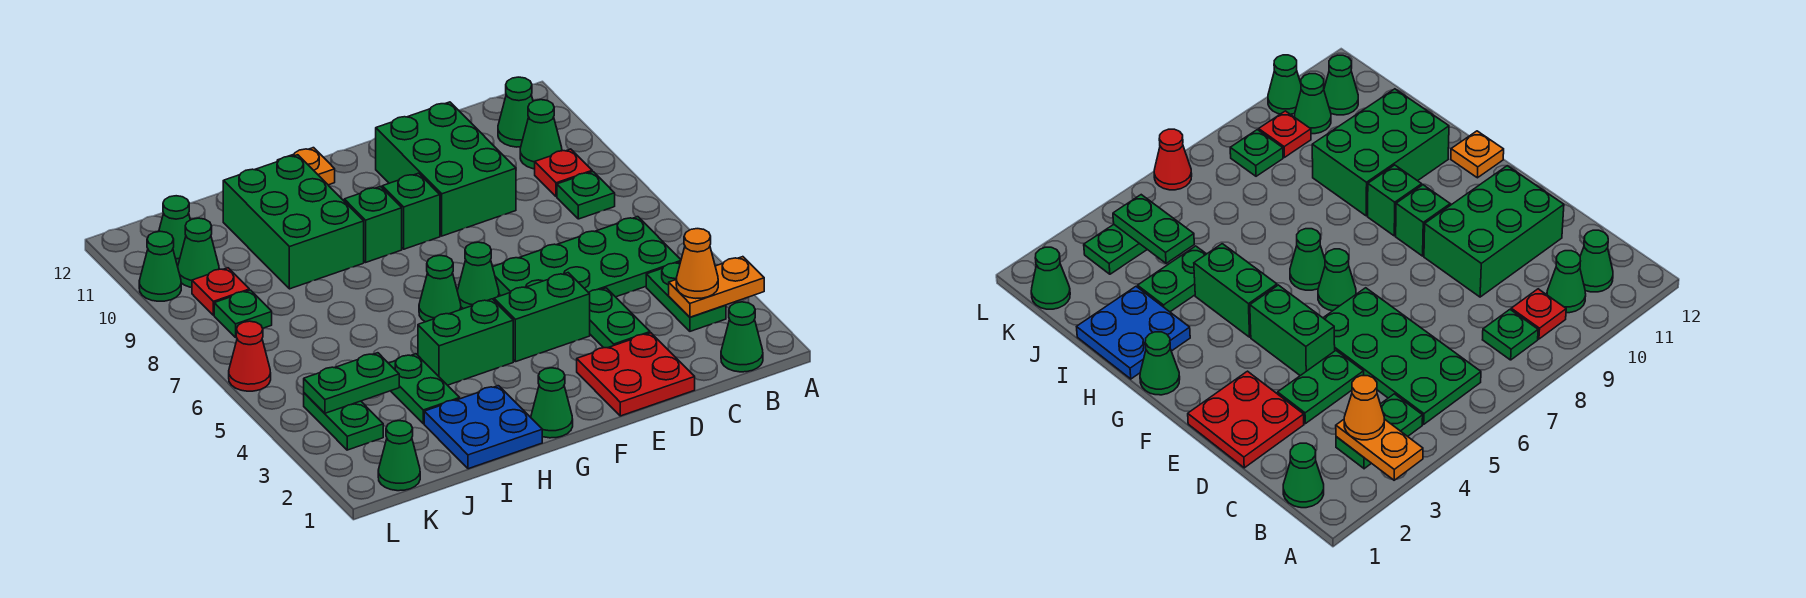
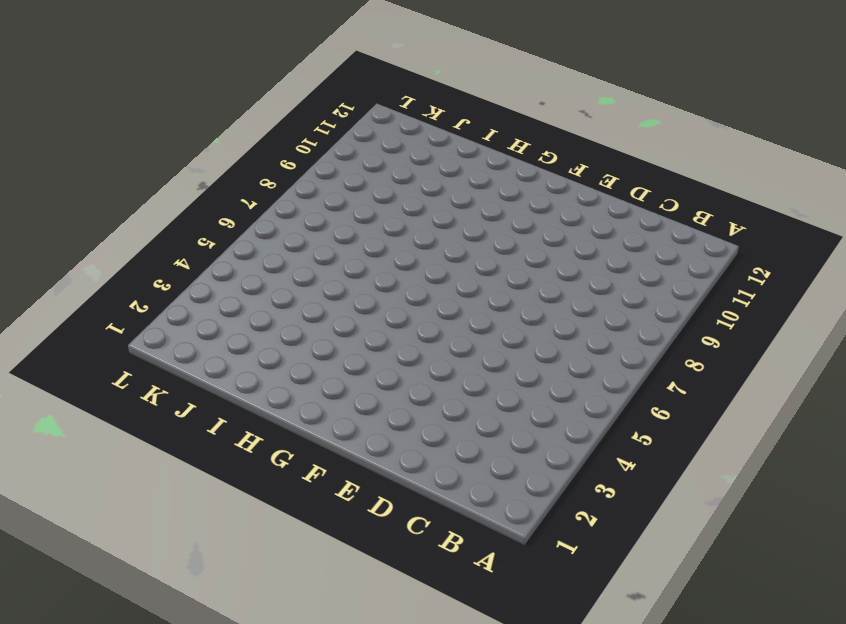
none -> green cone B1 level 1
none -> green plate B3:B4 level 1
none -> green plate B5:E6 level 1
none -> green plate B8 level 1

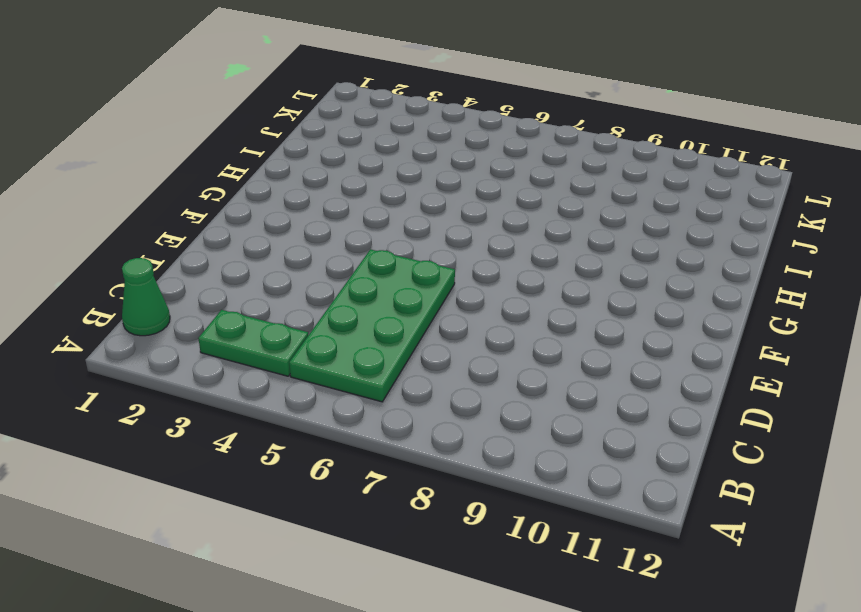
none -> green plate B8 level 1
none -> red plate B9 level 1
none -> green cone B10 level 1
none -> green cone B11 level 1

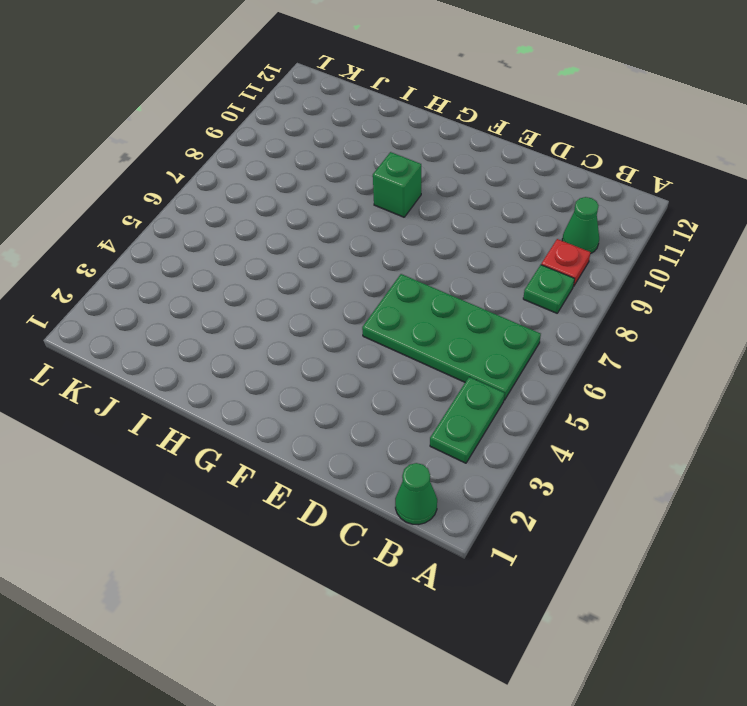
none -> green cone B11 level 1
none -> red plate D1:E2 level 1
none -> green plate D3:D4 level 1
none -> green brick D9:E11 level 1

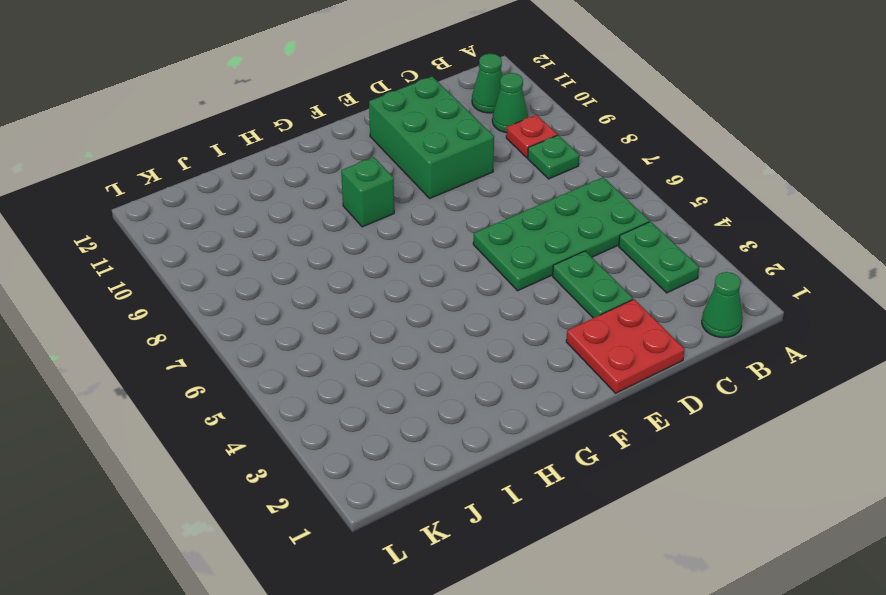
none -> green brick E4:F4 level 1
none -> green cone F6 level 1
none -> green brick F9 level 1
none -> green cone G1 level 1

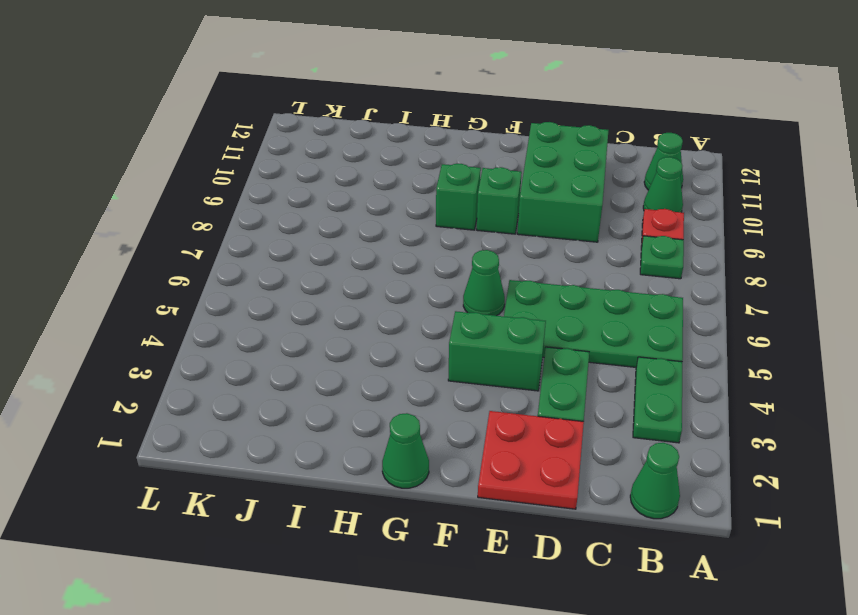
none -> green brick G4:H4 level 1
none -> green cone G6 level 1
none -> orange plate G12 level 1
none -> blue plate H1:I2 level 1

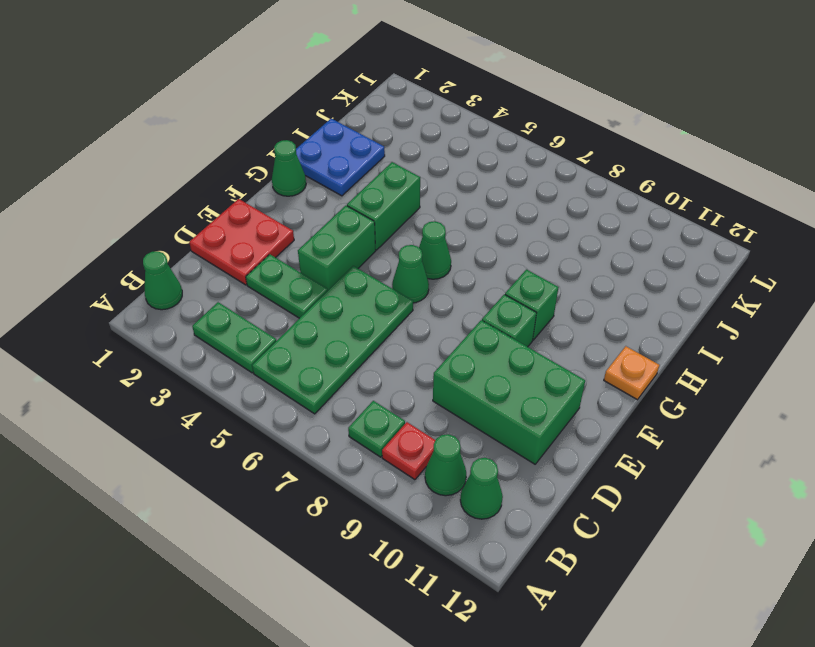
none -> green brick H9:I11 level 1
none -> green plate I3:I4 level 1
none -> green cone K1 level 1
none -> green plate K3:K4 level 1

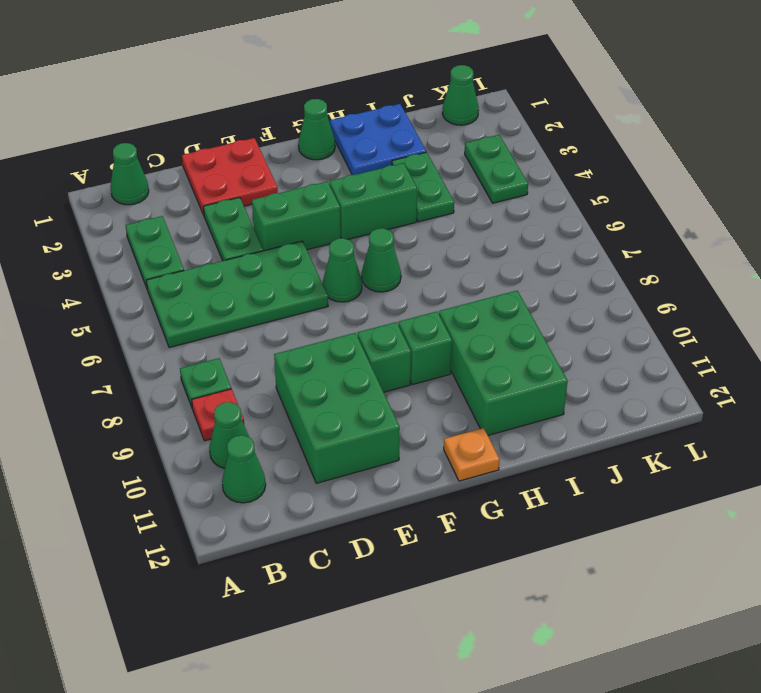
none -> green plate K8 level 1
none -> red plate K9 level 1
none -> green cone K10 level 1
none -> green cone K11 level 1

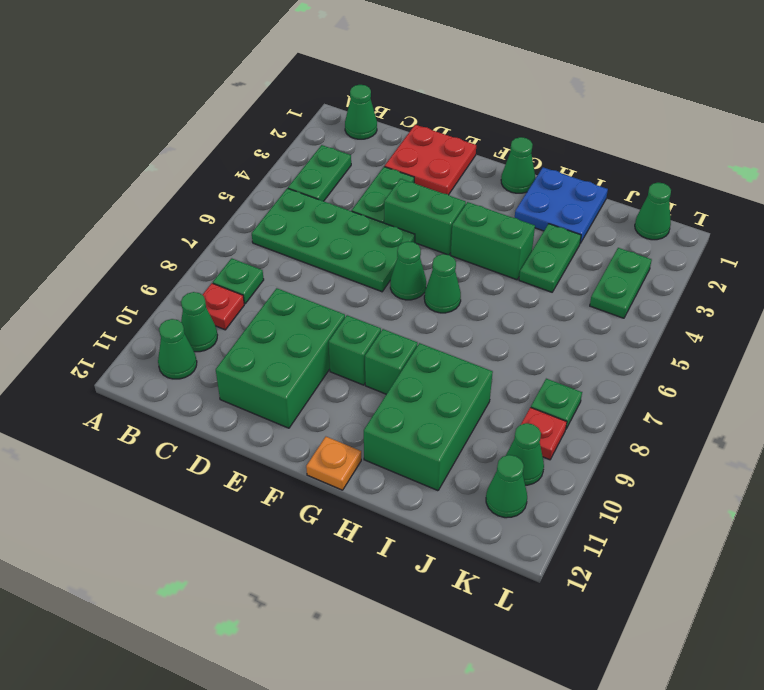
none -> red cone L6 level 1
none -> green cone L10 level 1
none -> orange plate A3:B3 level 2
none -> green plate J4:K4 level 2

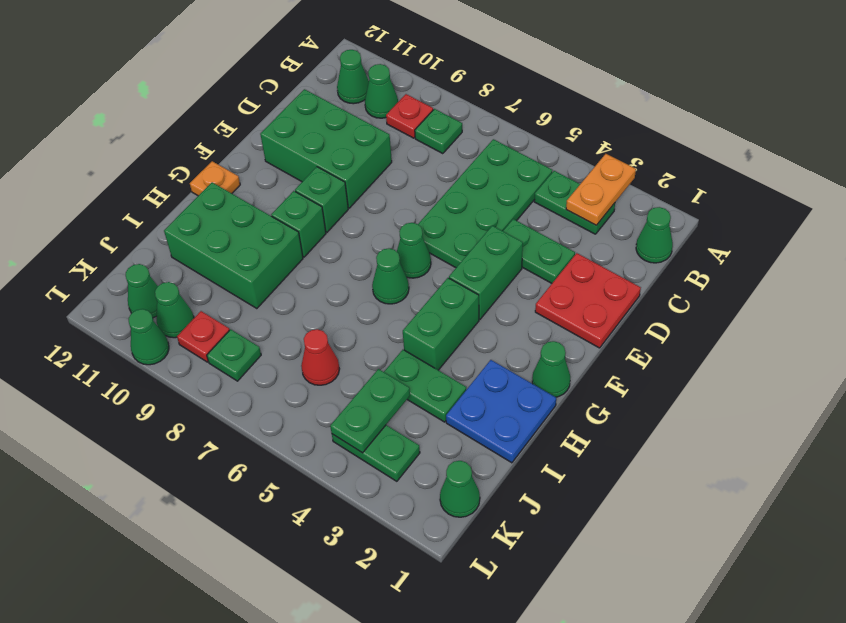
red cone J6 level 1 -> red cone L6 level 1
none -> orange cone B3 level 3

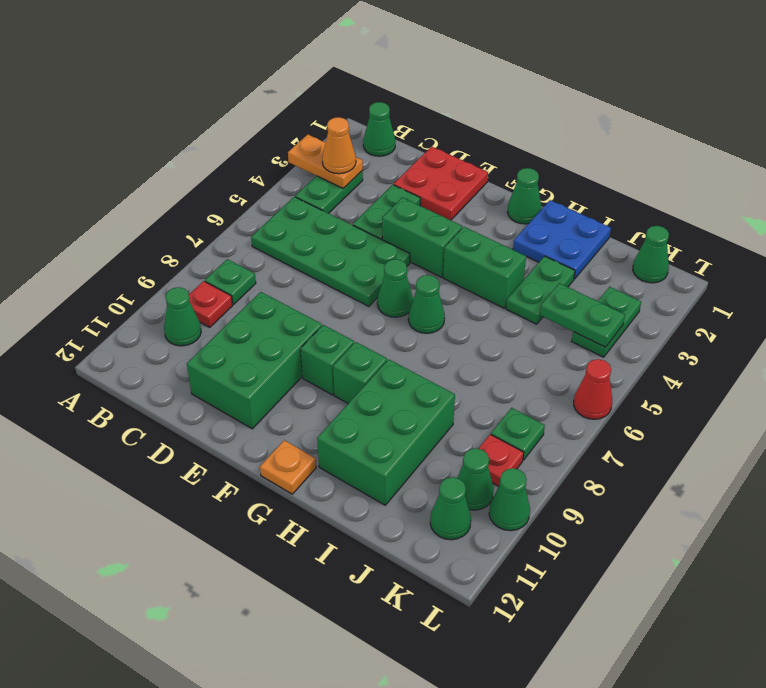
none -> green cone B11 level 1

